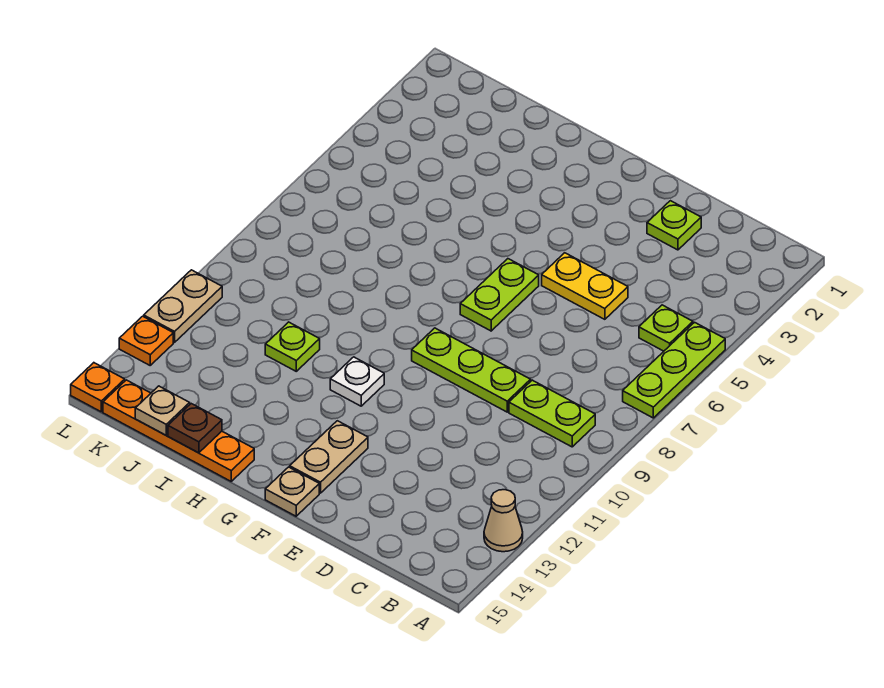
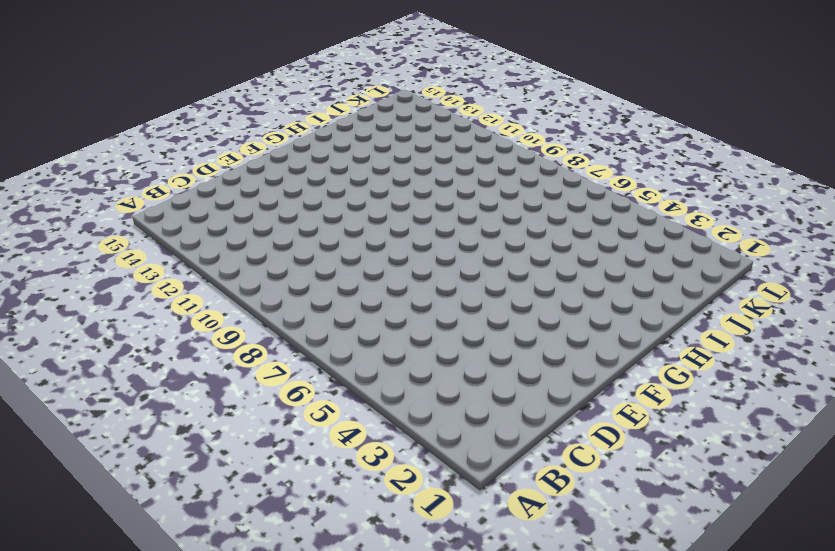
none -> lime plate A5:A7 level 1
none -> tan cone A13 level 1
none -> lime plate B5 level 1

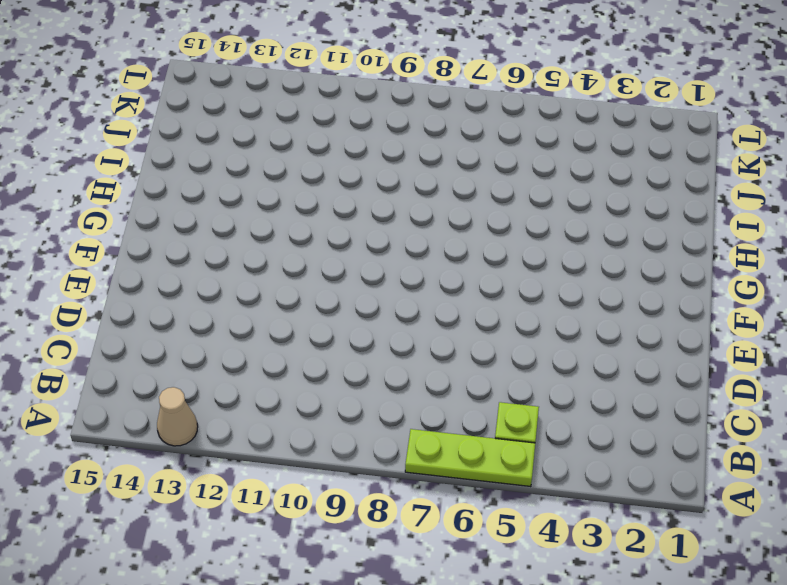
none -> lime plate B9:C9 level 1
none -> lime plate D2 level 1
none -> yellow plate D5:E5 level 1

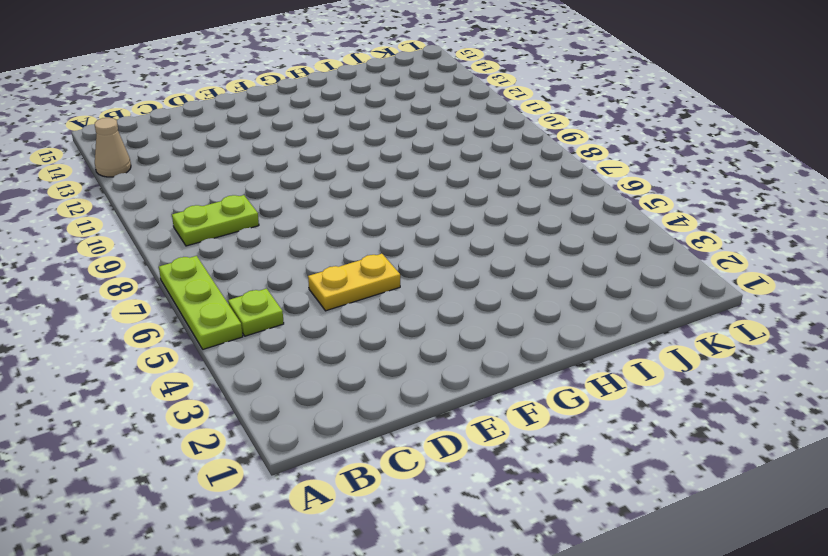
none -> lime plate D2 level 1
none -> lime plate D9:F9 level 1
none -> lime plate F6:F7 level 1

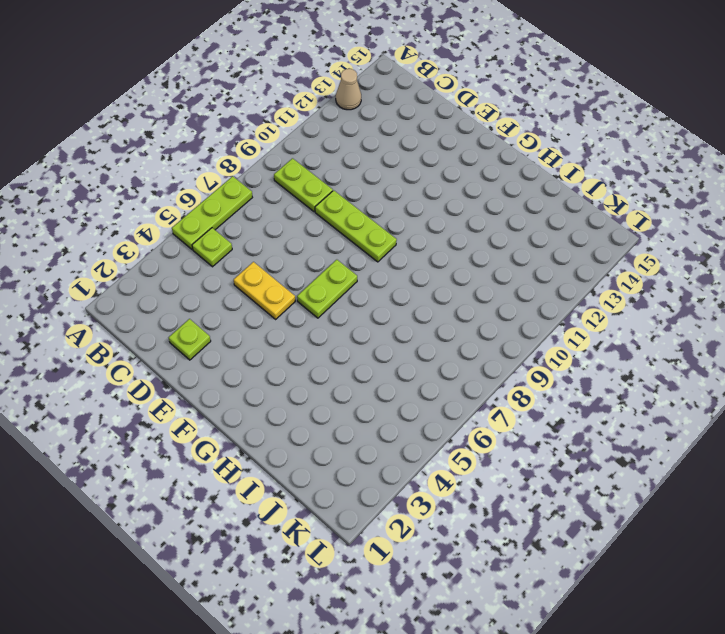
none -> tan plate F13:F14 level 1
none -> tan plate F15 level 1
none -> white plate G11 level 1

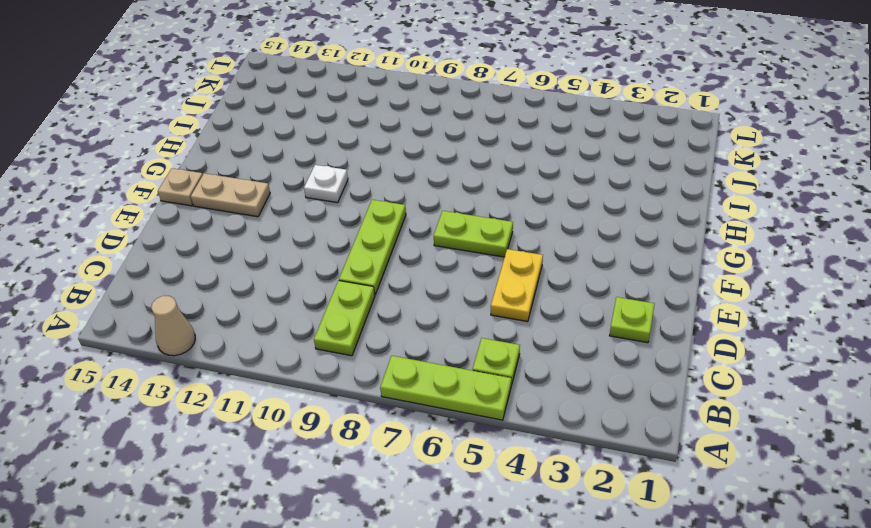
none -> orange plate H15:K15 level 1
none -> lime plate I11 level 1
none -> tan plate L11:L12 level 1

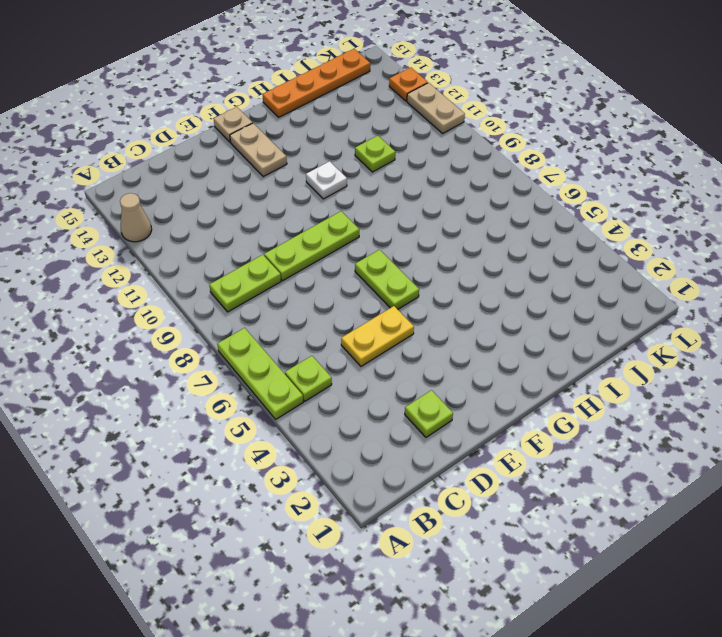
none -> orange plate L15 level 1
none -> brown plate I15 level 2
none -> tan plate J15 level 2

